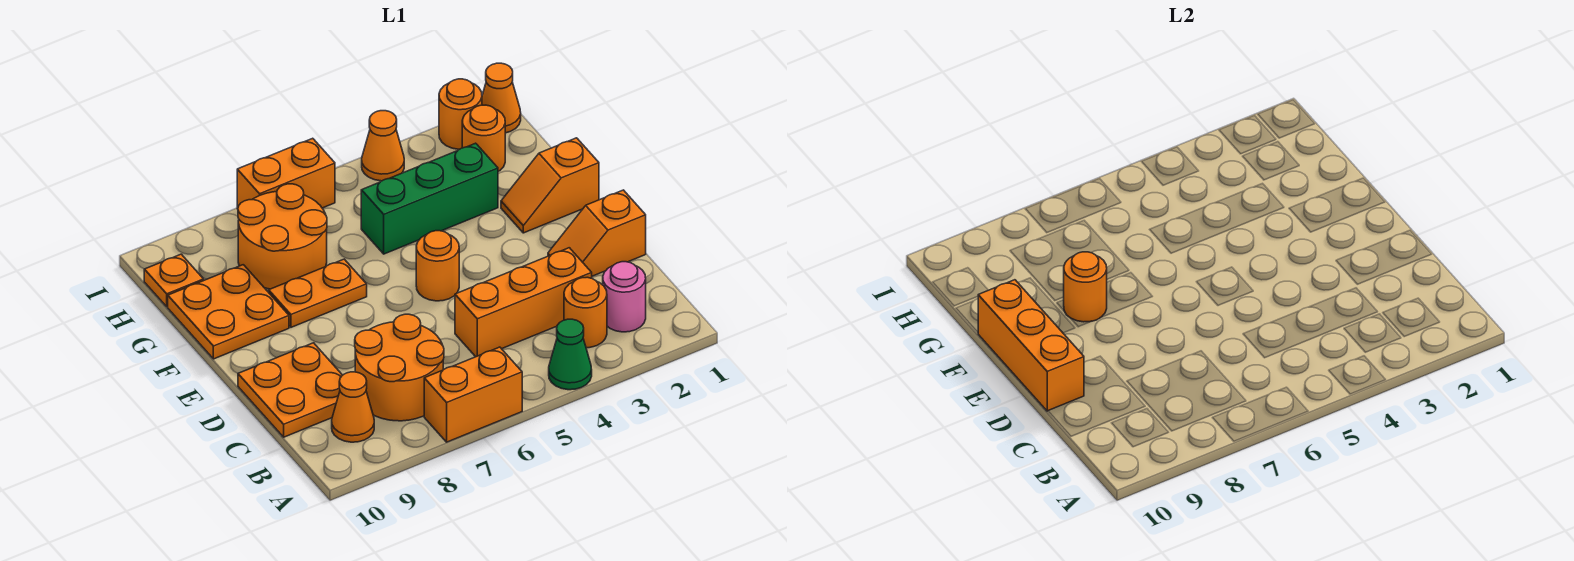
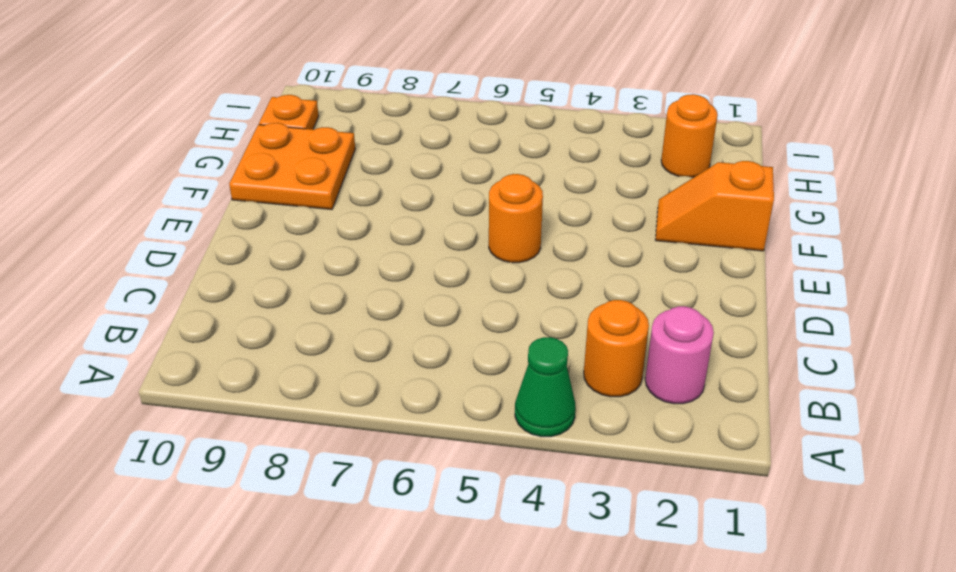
none -> orange brick A6:A7 level 1
none -> orange round brick B7:C8 level 1
none -> orange cone B9 level 1

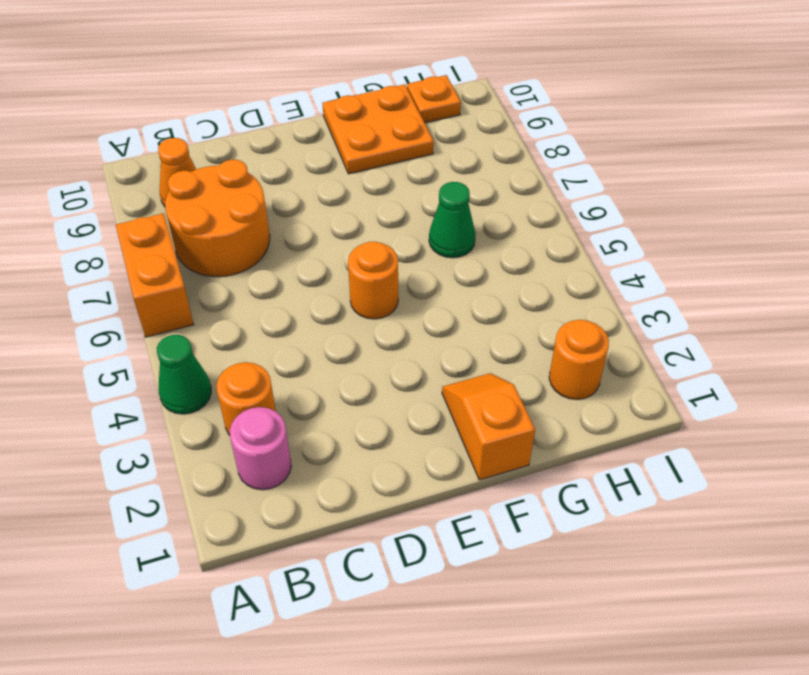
green cone G6 level 1 -> none
none -> orange brick C3:C5 level 1
none -> orange plate C9:D10 level 1
none -> orange slope D1:D2 level 1 top 1

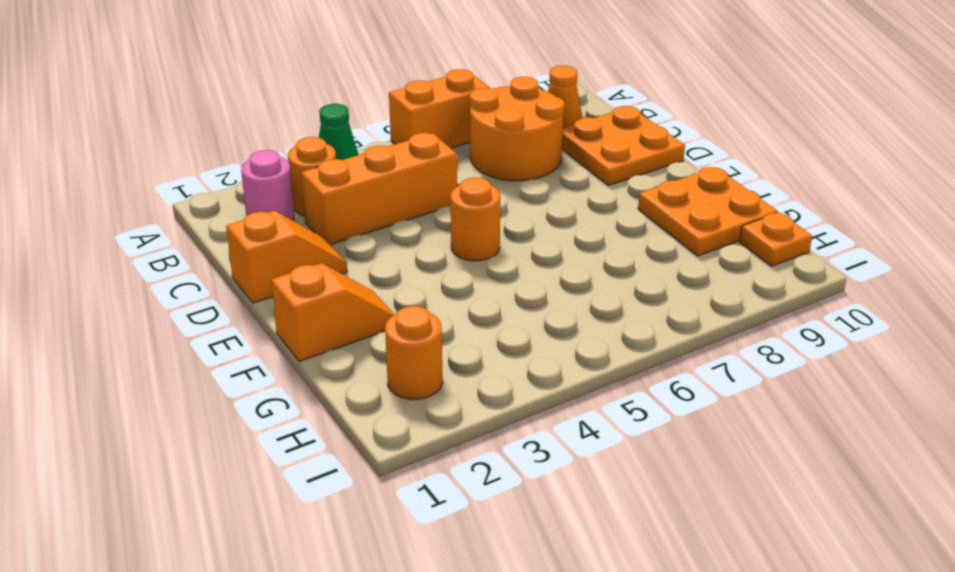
none -> orange plate F7:F8 level 1
none -> green brick G3:G5 level 1
none -> orange round brick G7:H8 level 1

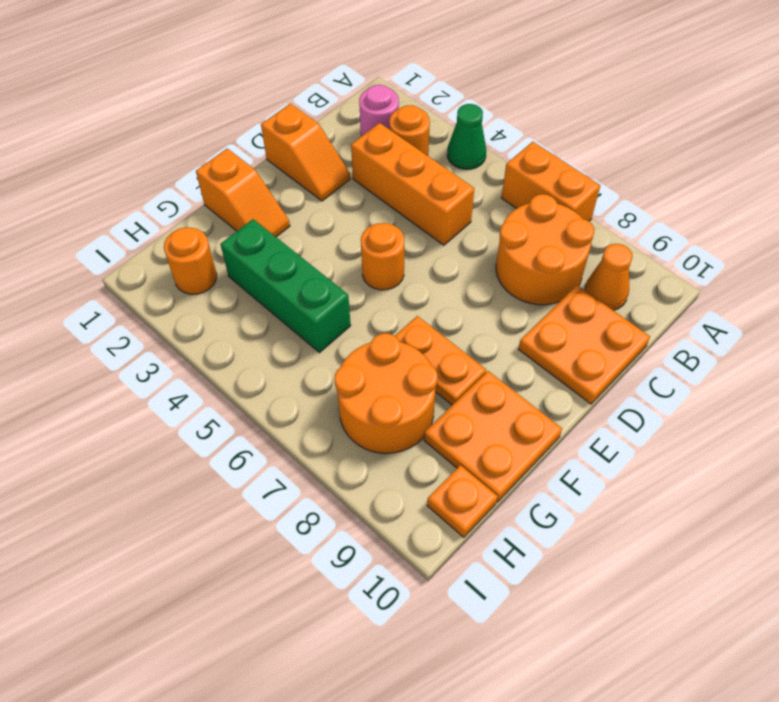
none -> orange cone I1 level 1
none -> orange round brick I2 level 1
none -> orange cone I4 level 1

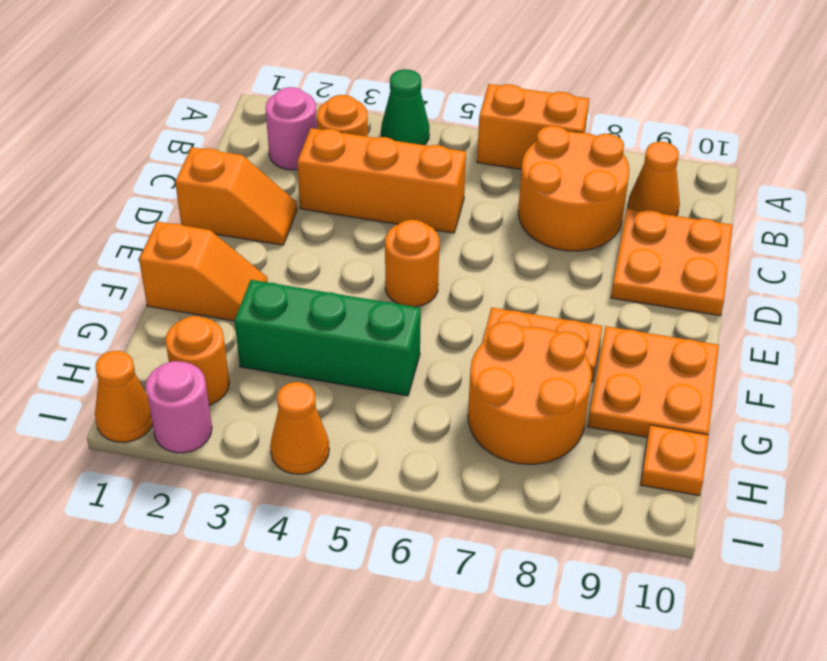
pink round brick I2 level 1 -> orange round brick I2 level 1
none -> orange brick I6:I7 level 1
none -> orange brick D10:F10 level 2
none -> orange round brick F8 level 2

